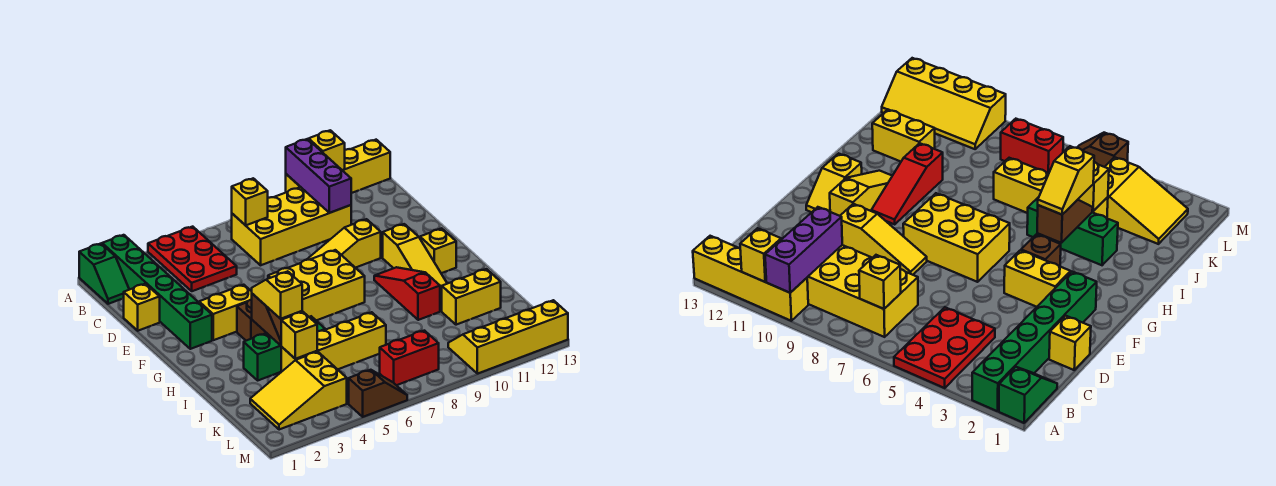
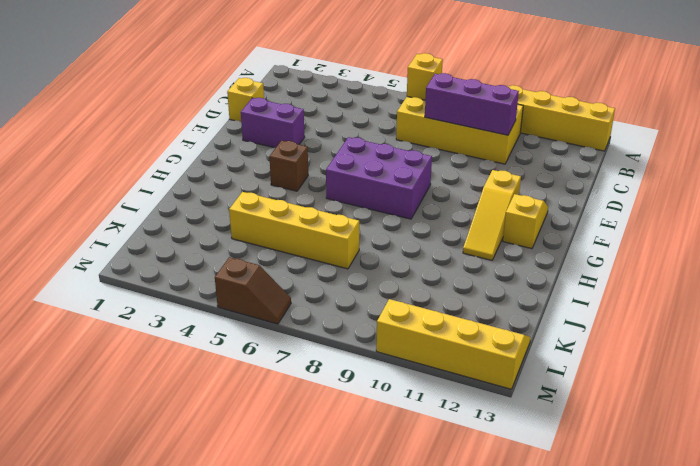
purple brick C8:C10 level 2 -> purple brick A10:C10 level 2
purple brick E2:E3 level 1 -> green brick A2:F2 level 1
purple brick F6:G8 level 1 -> yellow brick F6:G8 level 1
none -> green slope A1:B1 level 1 top A
none -> red plate A4:C5 level 1
none -> yellow slope E8:E10 level 1 top 10

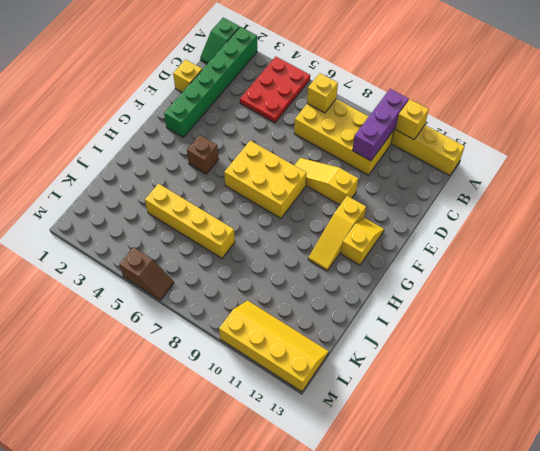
none -> yellow brick F3:F4 level 1
none -> red slope G10:I10 level 1 top I
none -> green brick I3:I5 level 1

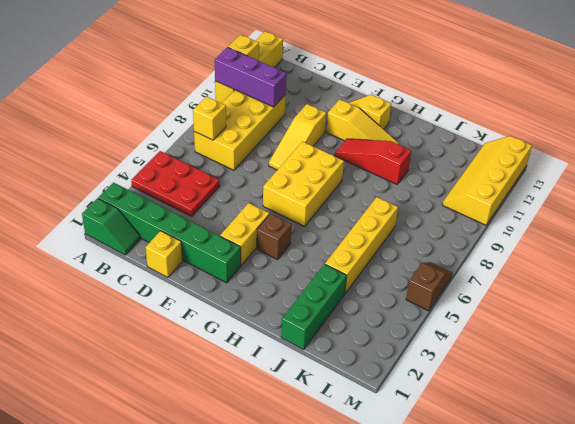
green brick J1:J3 level 1 -> green brick I3:I5 level 1
none -> yellow brick J11:J12 level 1
none -> yellow slope K2:L4 level 1 top 4
none -> red brick L7:L8 level 1

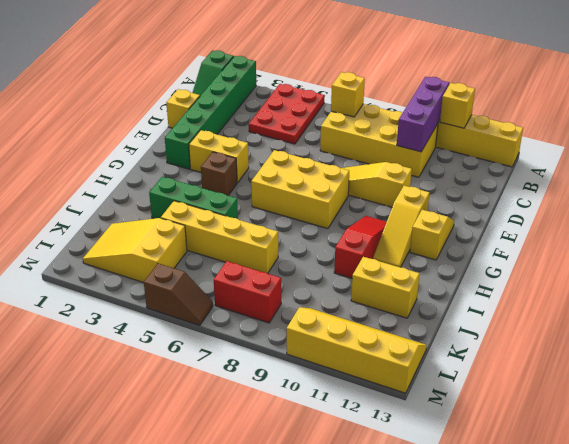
none -> brown slope H4:I4 level 2 top H
none -> yellow brick J4 level 2
none -> yellow slope H4:I4 level 3 top I

